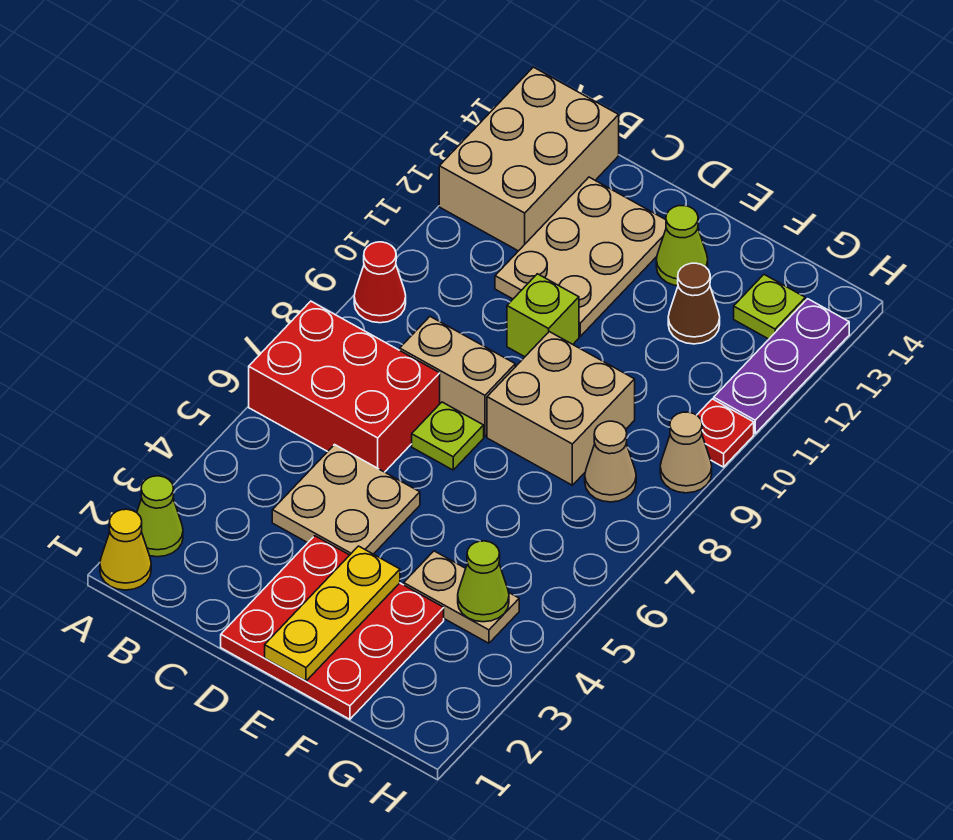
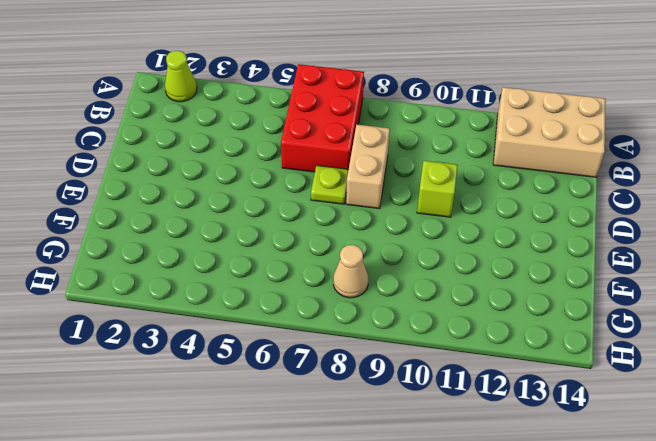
none -> yellow cone A1 level 1
none -> red cone A9 level 1
none -> tan plate C4:D5 level 1

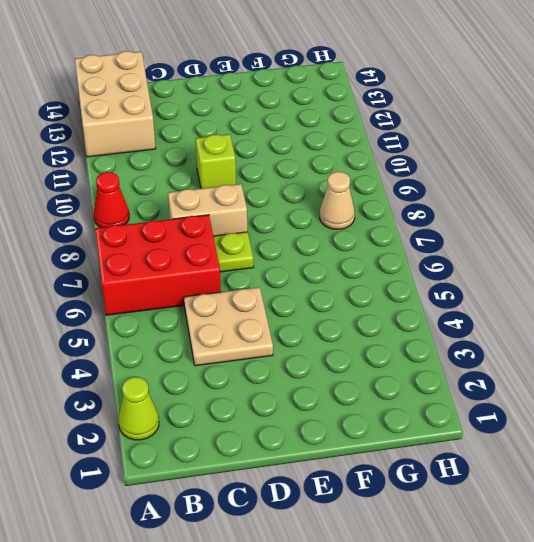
none -> yellow cone A1 level 1
none -> tan plate C11:D13 level 1
none -> red plate D1:F3 level 1

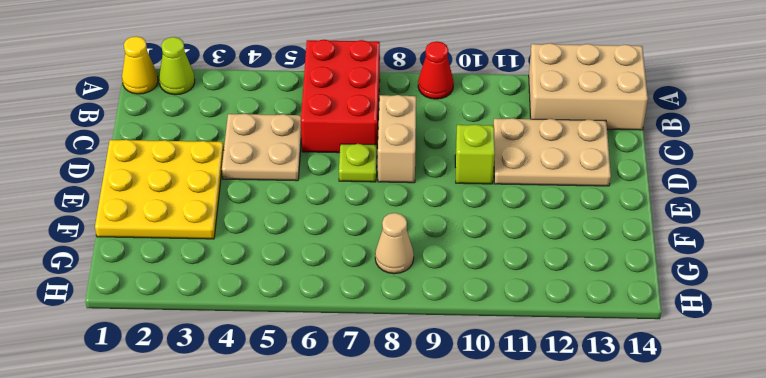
yellow plate D1:F3 level 1 -> red plate D1:F3 level 1
none -> tan brick E8:F9 level 1
none -> lime cone E13 level 1
none -> tan plate F4:G4 level 1

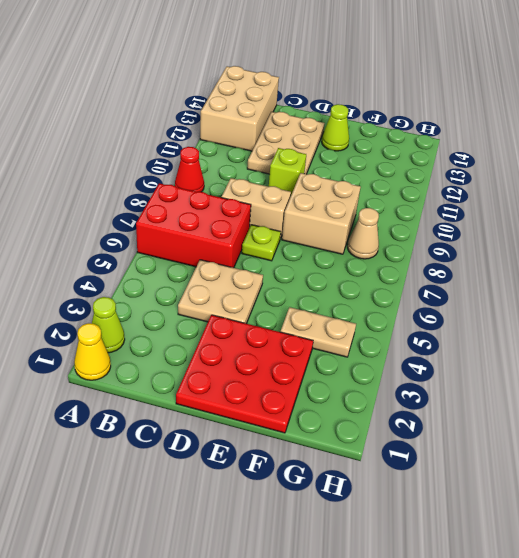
none -> brown cone F12 level 1
none -> lime plate G13 level 1
none -> tan cone H9 level 1

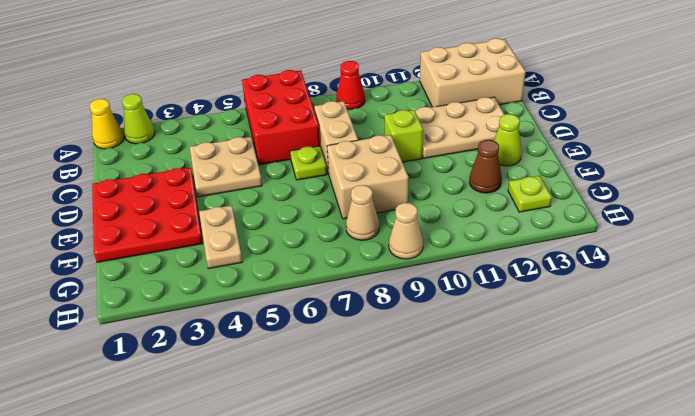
none -> red plate H10 level 1
none -> purple plate H11:H13 level 1
none -> yellow plate E1:E3 level 2

